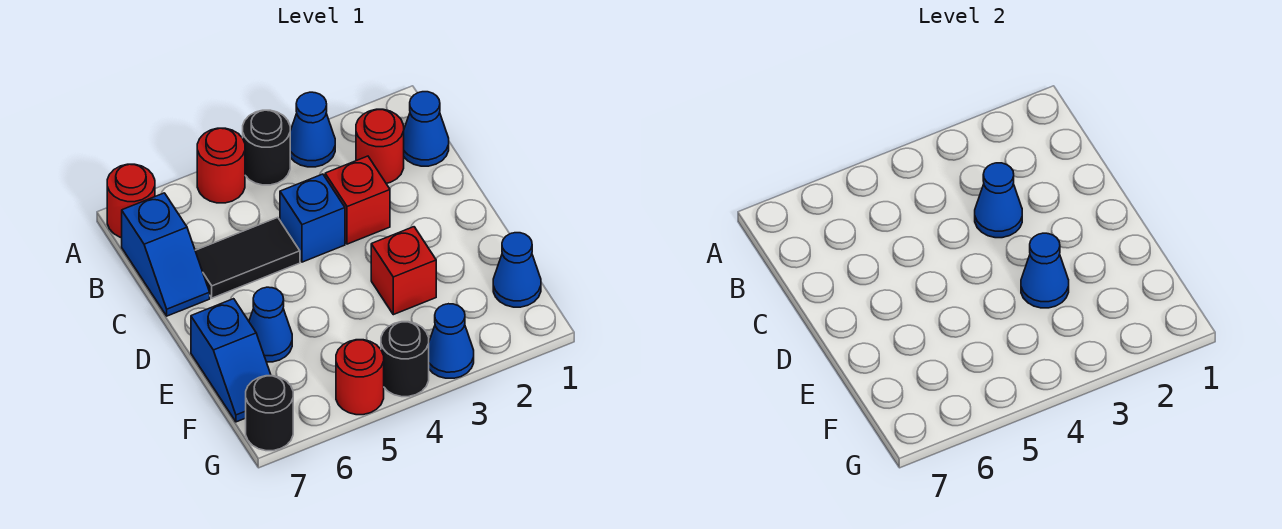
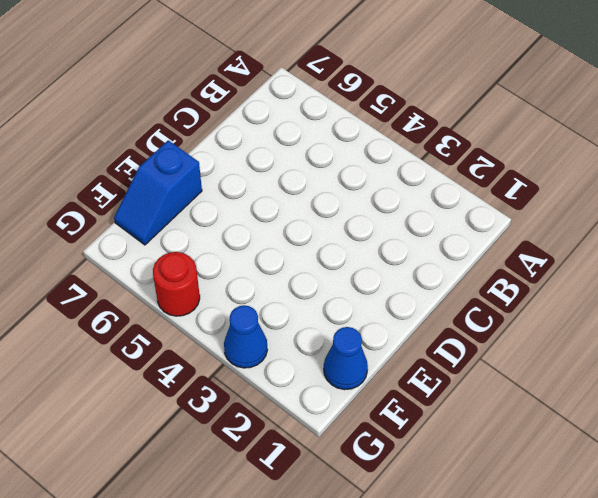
none -> blue cone A3 level 1
none -> black round brick A4 level 1
none -> red round brick A5 level 1

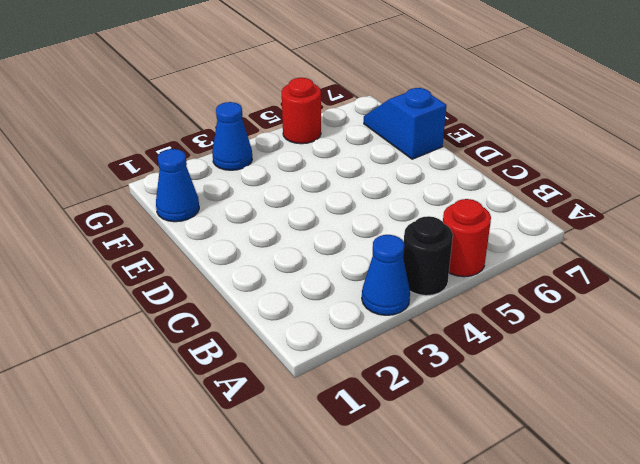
none -> red round brick A7 level 1
none -> blue cone B1 level 1
none -> red round brick B2 level 1

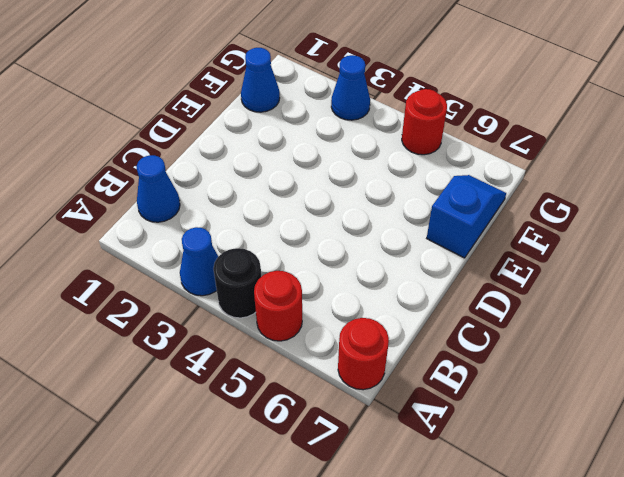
none -> red round brick B2 level 1
none -> blue slope B7:C7 level 1 top B
none -> red brick C3 level 1

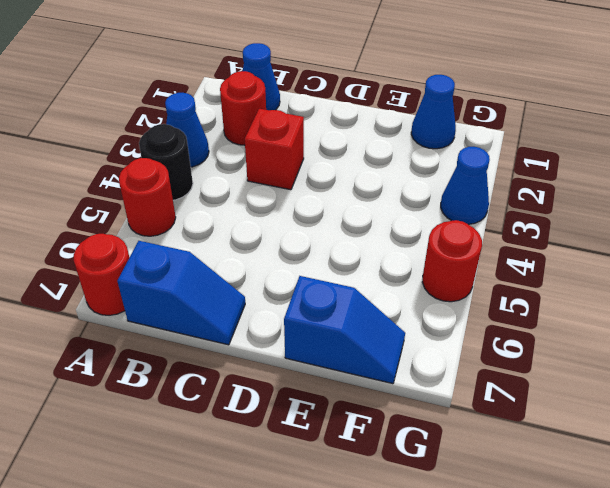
none -> blue brick C4 level 1
none -> black tile C5:C6 level 1
none -> red brick E3 level 1

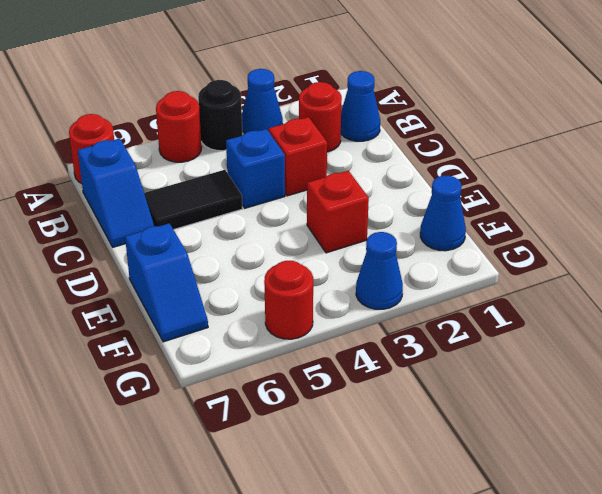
none -> blue cone E6 level 1
none -> black round brick G4 level 1
none -> black round brick G7 level 1

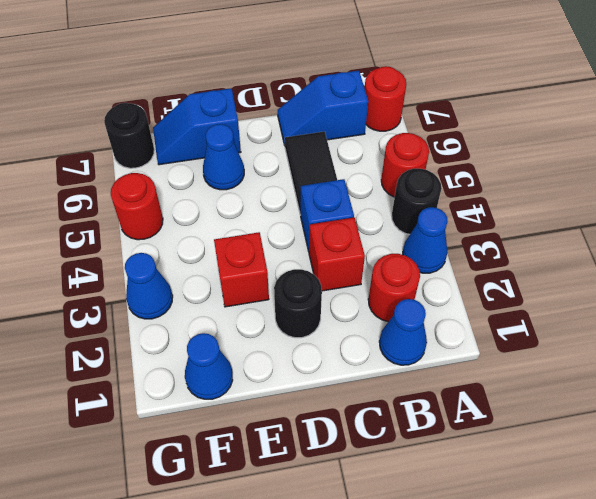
black round brick D2 level 1 -> black round brick G4 level 1
none -> blue cone C3 level 2
none -> blue cone E3 level 2

